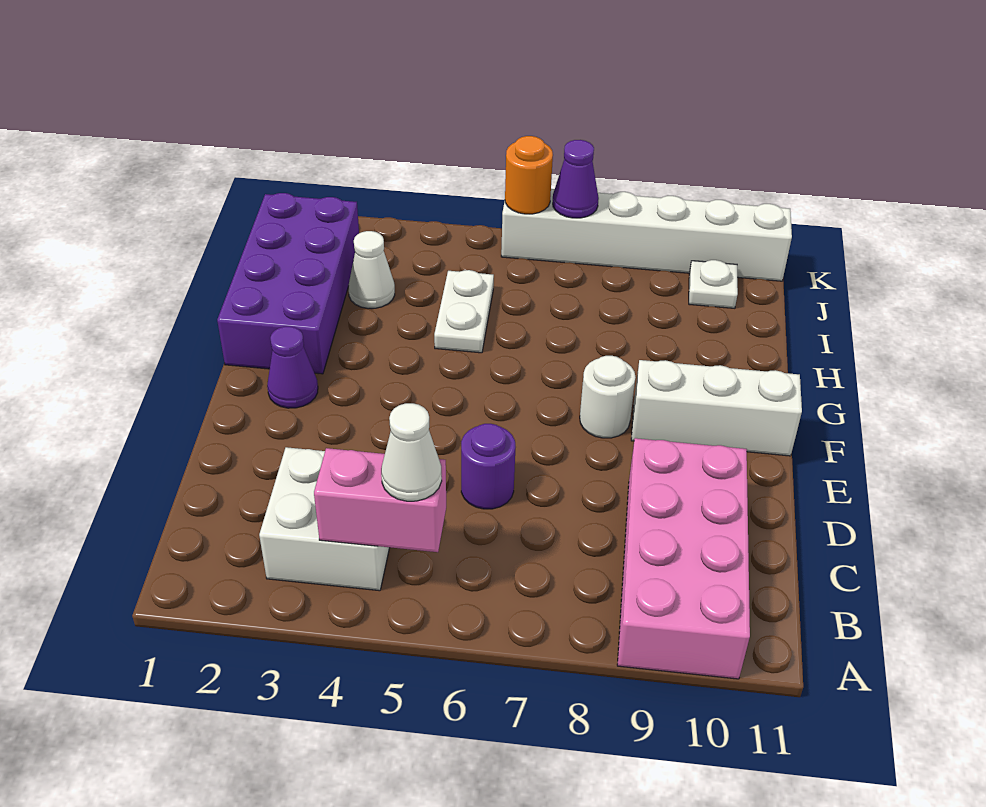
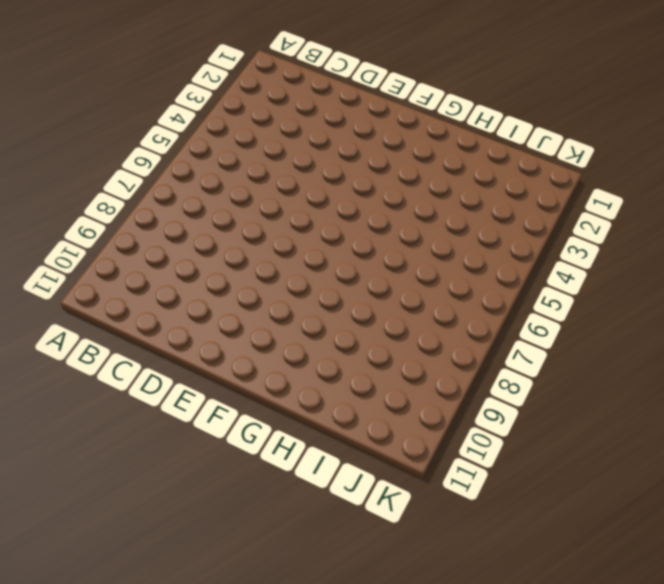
none -> pink brick A9:D10 level 1
none -> white brick B3:C4 level 1
none -> purple round brick D6 level 1

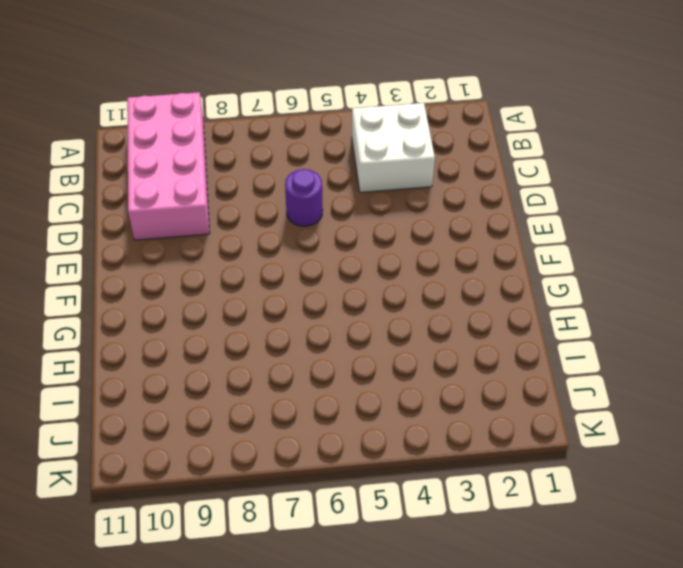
none -> purple cone F2 level 1
none -> white round brick F8 level 1
none -> white brick F9:F11 level 1

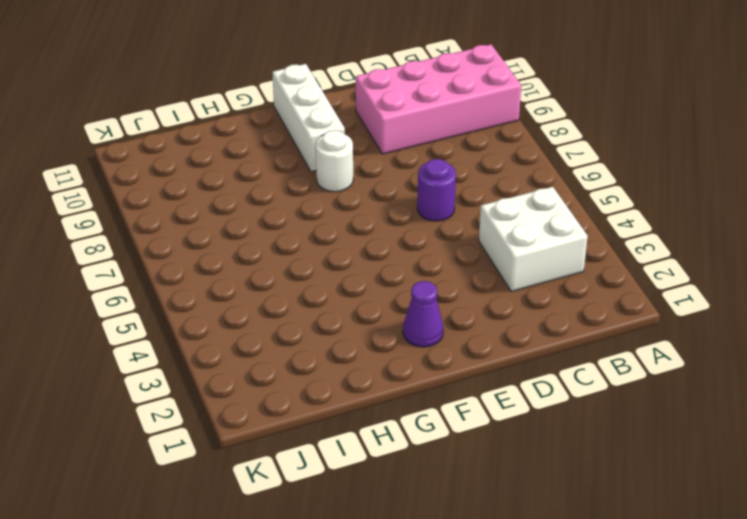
none -> purple brick G1:J2 level 1
none -> white plate H5:I5 level 1
none -> white cone I3 level 1

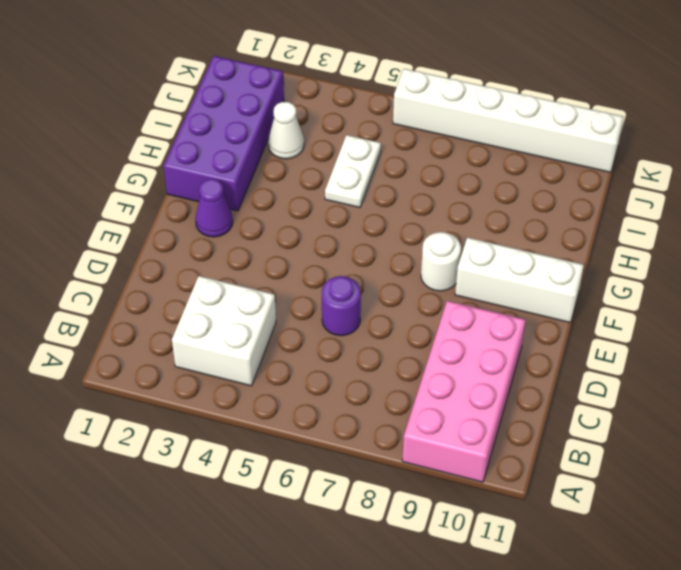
none -> white plate J10 level 1
none -> pink brick B4:B5 level 2
none -> orange round brick K6 level 2

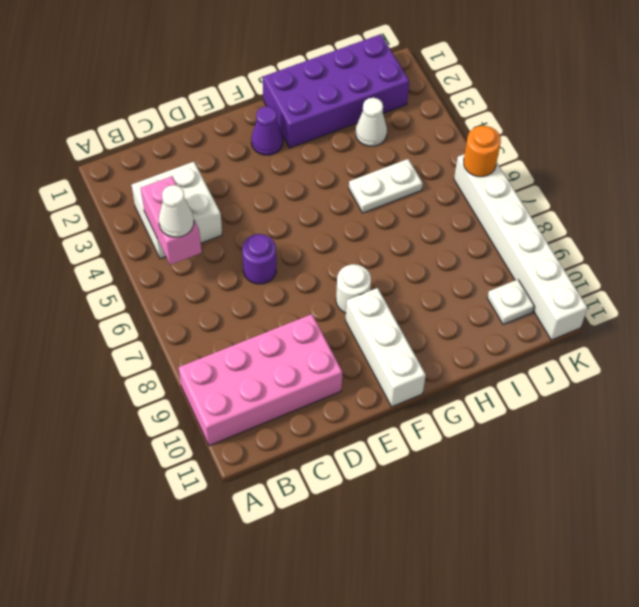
none -> purple cone K7 level 2

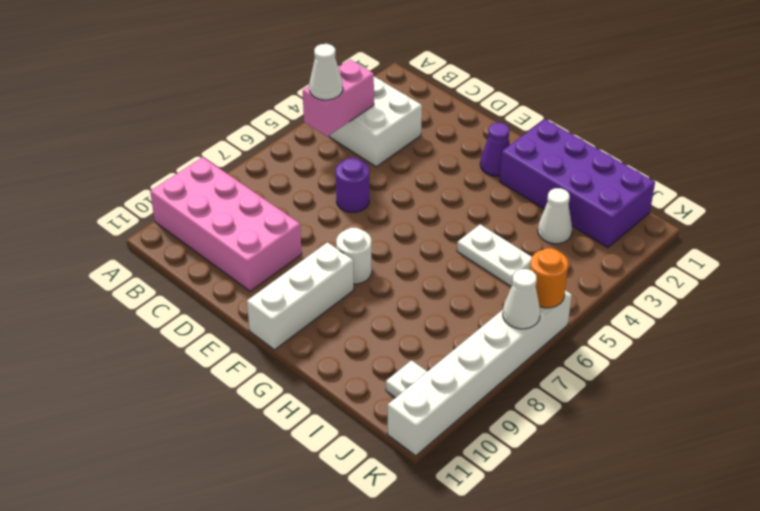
white cone K7 level 2 -> purple cone K7 level 2

